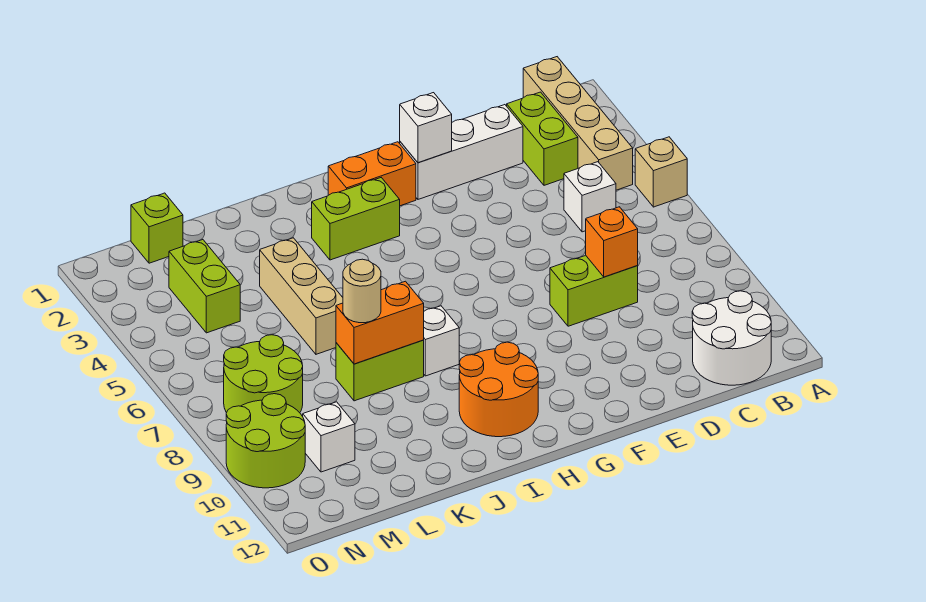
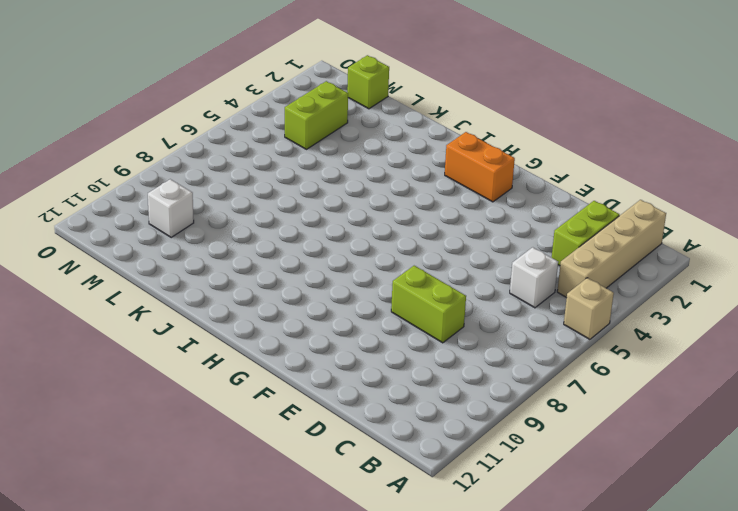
none -> white round brick B11:C12 level 1
none -> white brick D2:F2 level 1
none -> lime brick H3:I3 level 1

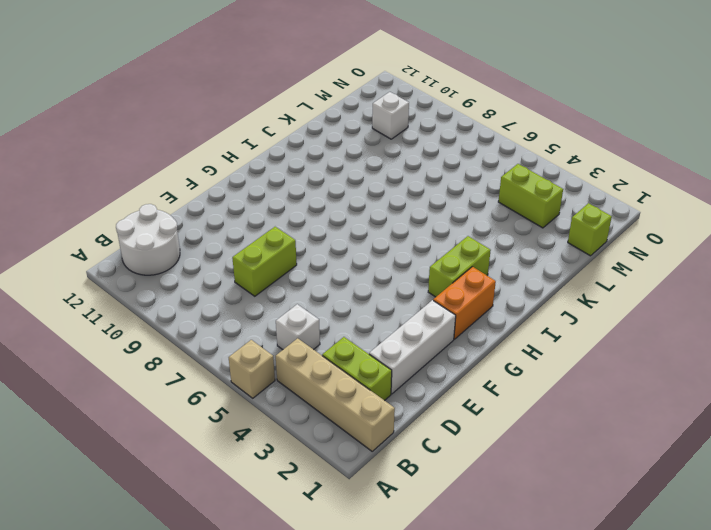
none -> orange round brick H10:I11 level 1
none -> white brick I8 level 1
none -> lime brick J8:K8 level 1

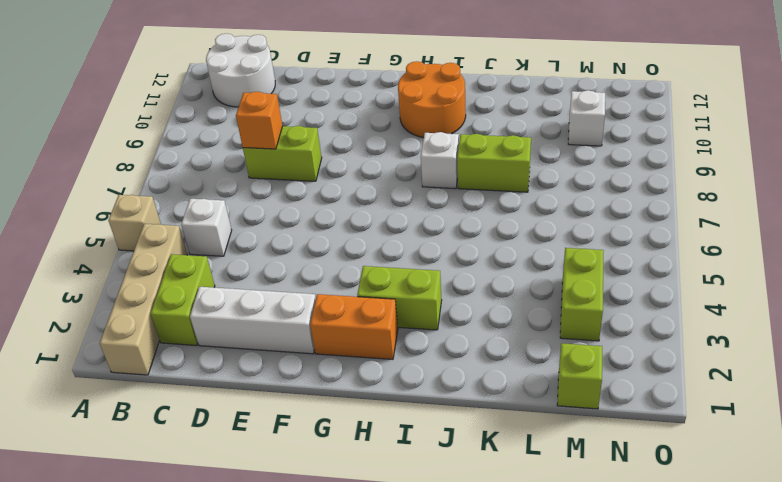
none -> tan brick K4:K6 level 1
none -> lime round brick M7:N8 level 1
none -> lime round brick N9:O10 level 1

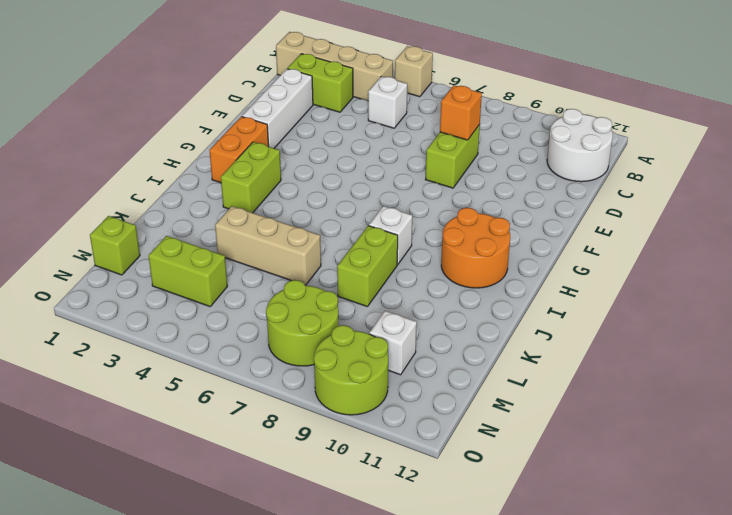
none -> white brick F2 level 2
none -> orange brick J8:K8 level 2
none -> tan round brick K8 level 3

